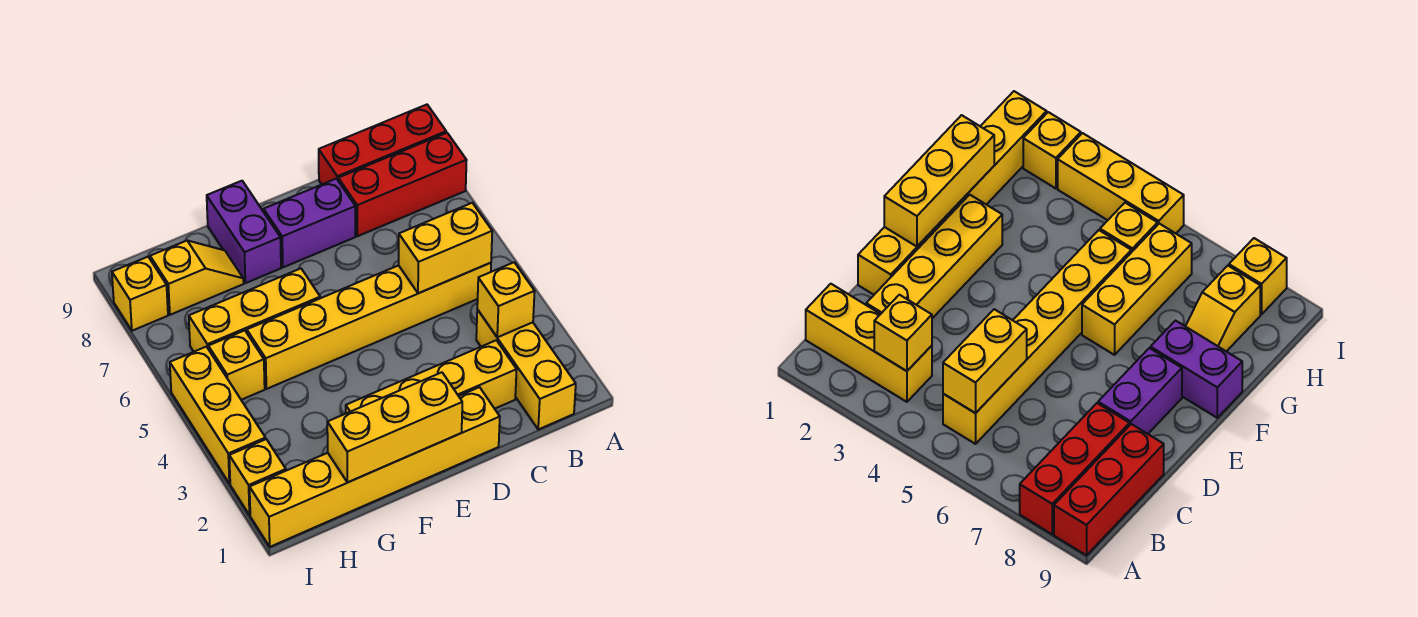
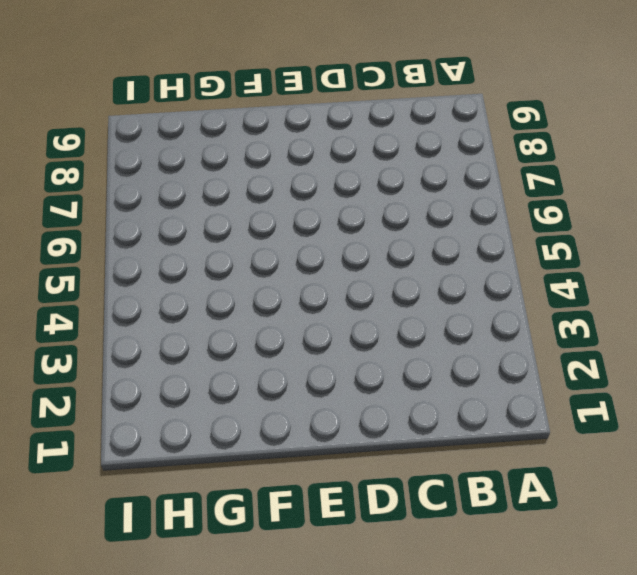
none -> red brick A8:C8 level 1
none -> red brick A9:C9 level 1
none -> yellow brick B1:B3 level 1

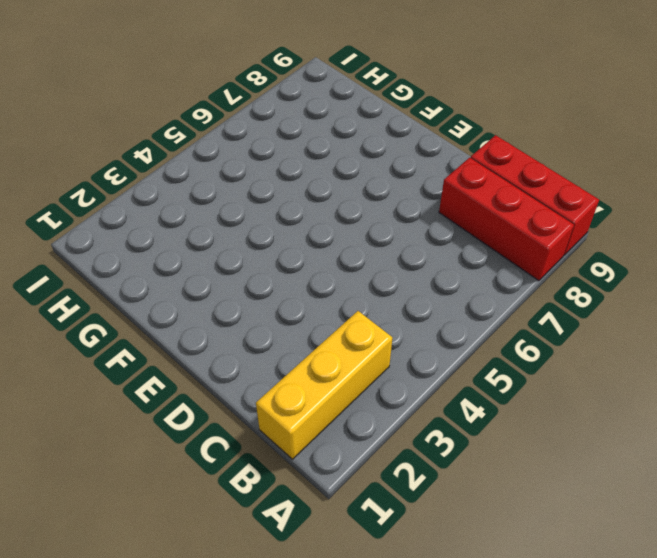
none -> yellow brick B5:G5 level 1
none -> yellow brick C2:F2 level 1
none -> yellow brick D1:I1 level 1

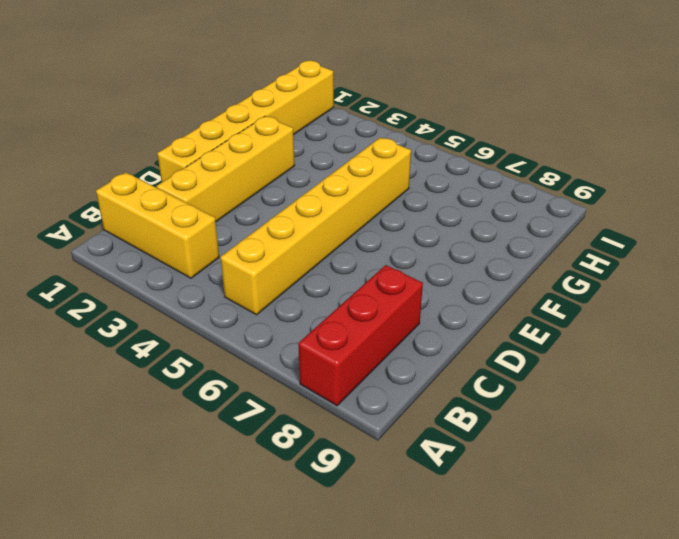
none -> red brick A9:C9 level 1
none -> purple brick D8:E8 level 1
none -> yellow brick F6:H6 level 1

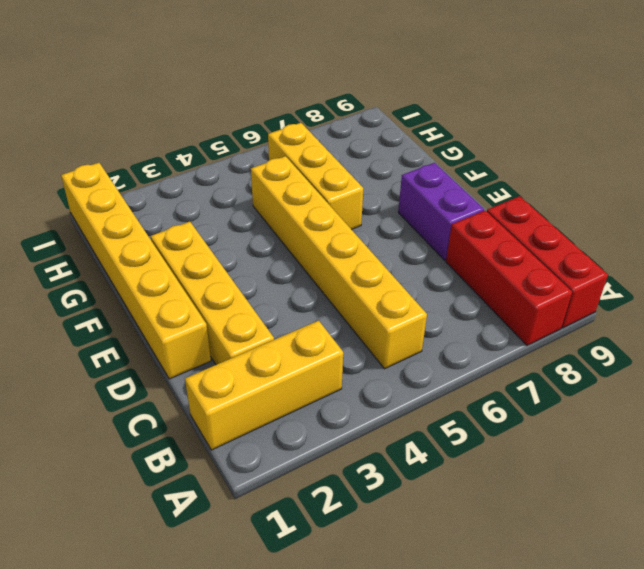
none -> purple brick F8:F9 level 1
none -> yellow slope G8:H8 level 1 top H
none -> yellow brick H5 level 1

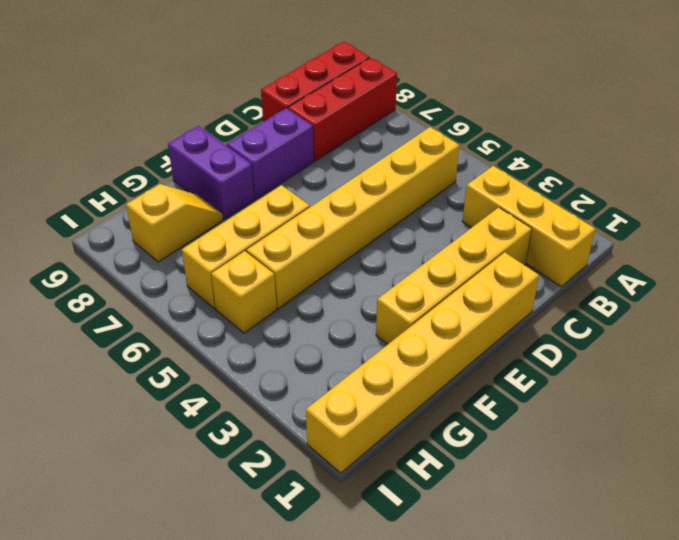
none -> yellow brick I2 level 1
none -> yellow brick I3:I5 level 1
none -> yellow brick I8 level 1

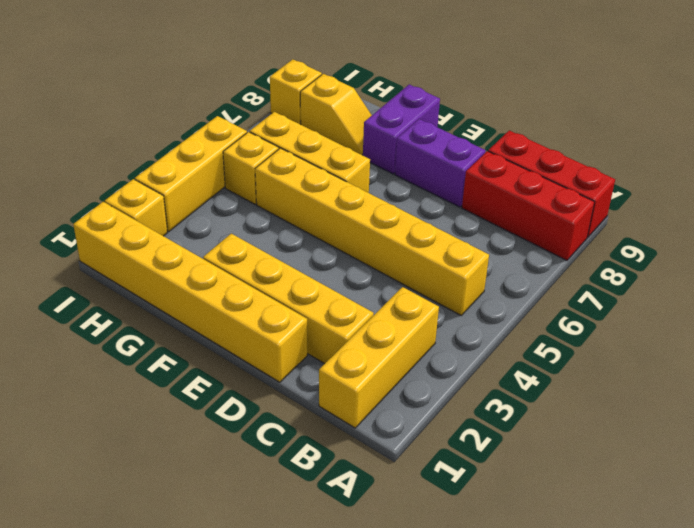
none -> yellow brick B3 level 2
none -> yellow brick B5:C5 level 2
none -> yellow brick E1:G1 level 2

